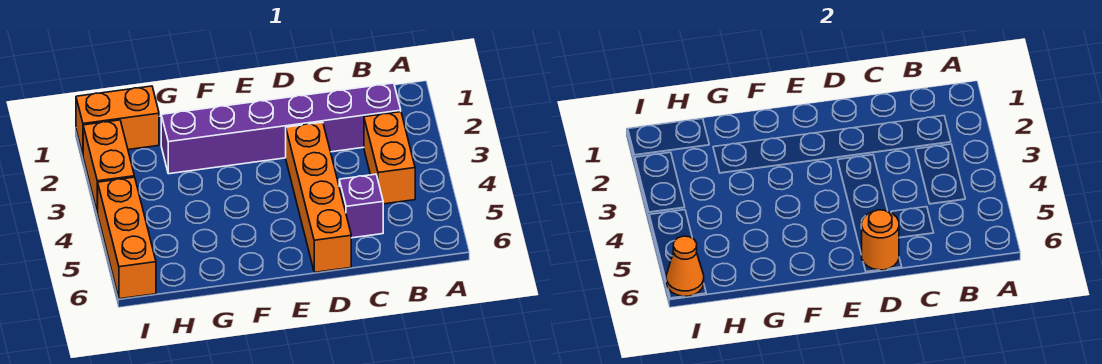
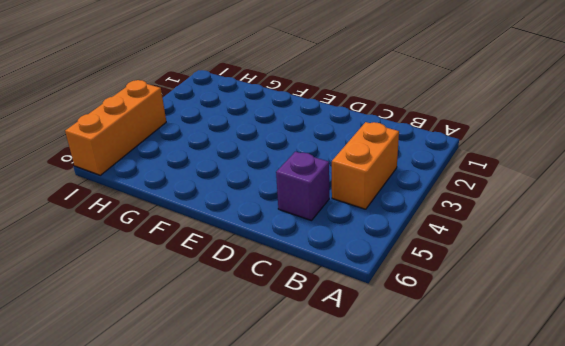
none -> purple brick B2:G2 level 1
none -> orange brick D3:D6 level 1

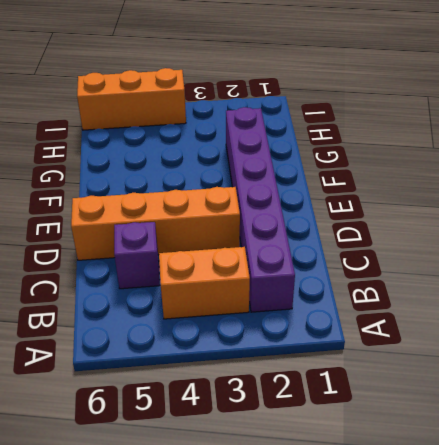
none -> orange brick H1:I1 level 1
none -> orange brick I2:I3 level 1

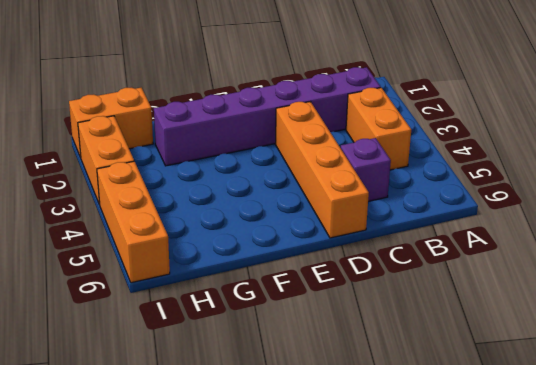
none -> orange round brick D6 level 2
none -> orange cone I6 level 2

